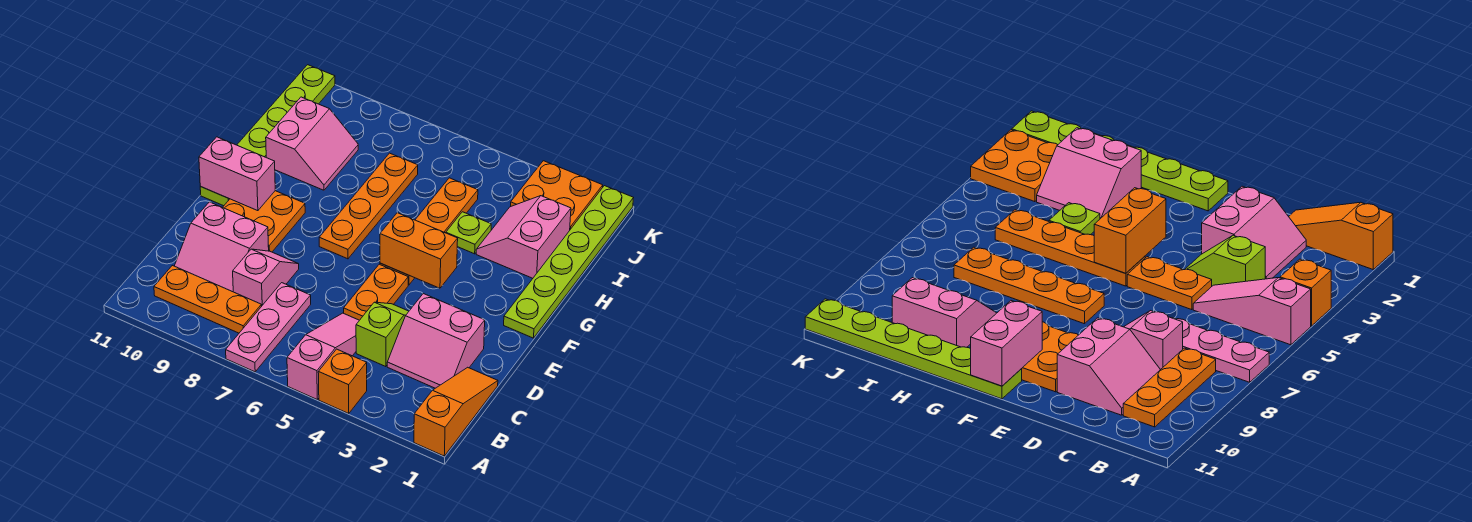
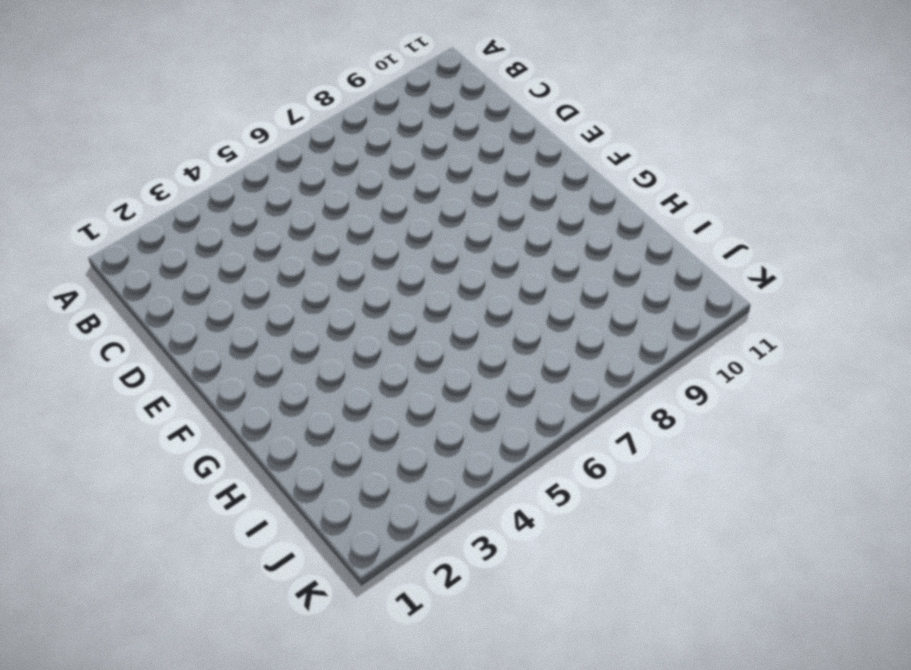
none -> orange slope A1:C1 level 1 top A
none -> orange brick A4 level 1
none -> pink slope A5:C5 level 1 top A

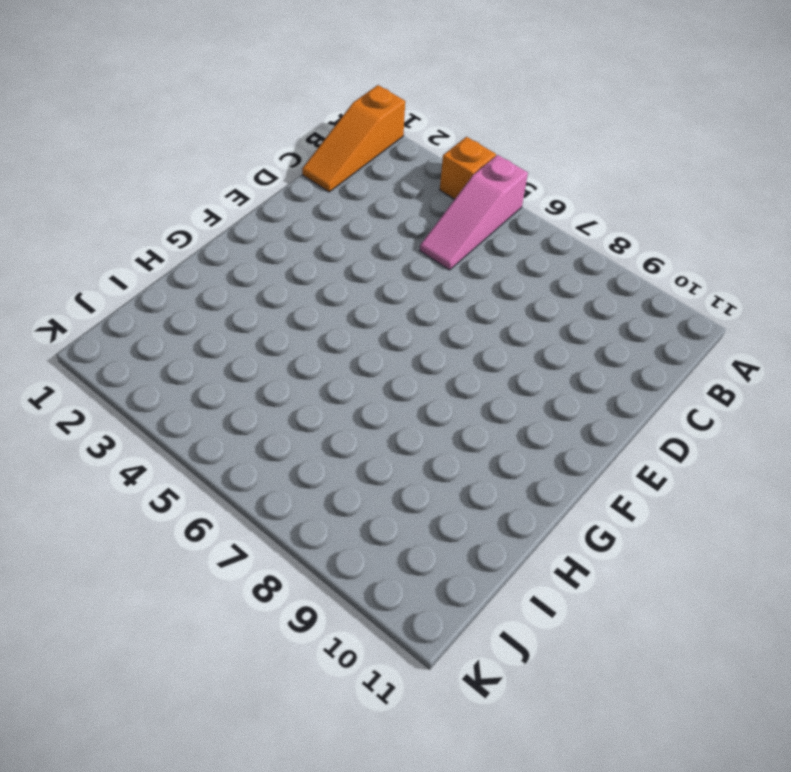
none -> pink plate A7:C7 level 1
none -> orange plate B8:B10 level 1
none -> pink slope C2:D3 level 1 top D

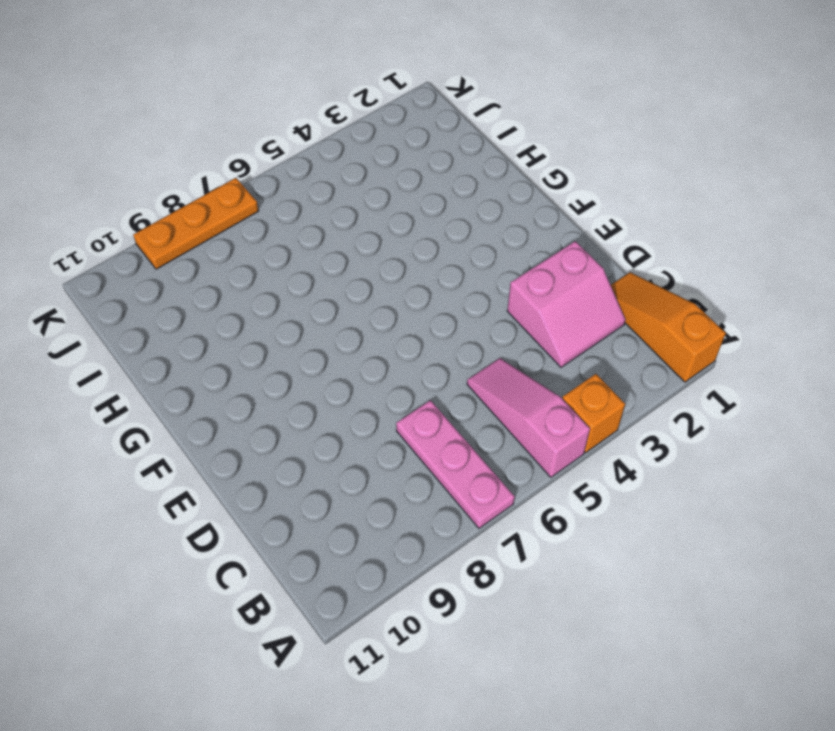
orange plate K7:K9 level 1 -> orange plate B8:B10 level 1
none -> lime slope C4:D4 level 1 top C
none -> pink slope C8:D8 level 1 top C
none -> pink slope C9:D10 level 1 top D

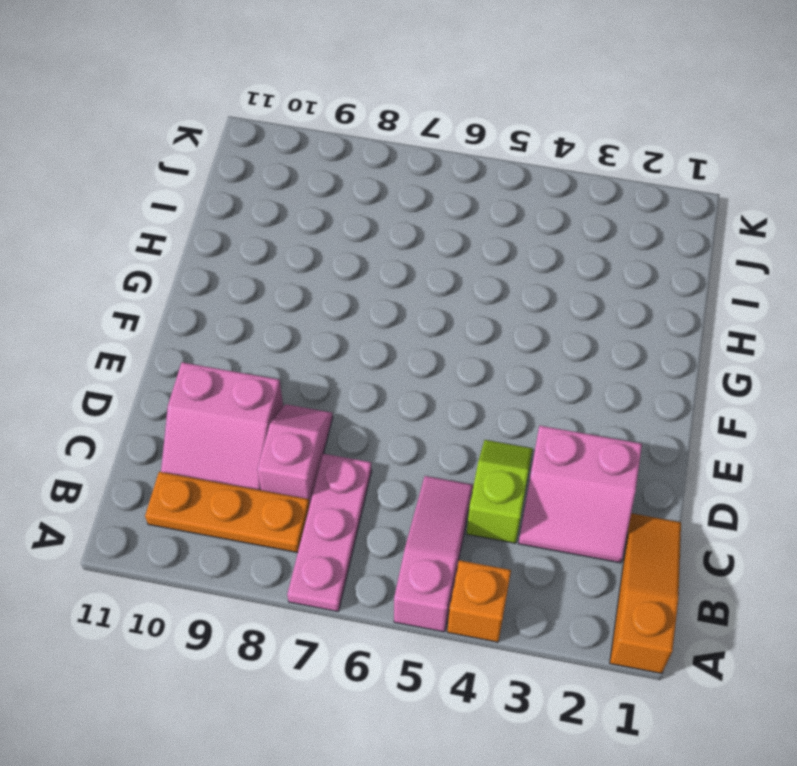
none -> orange plate D5:E5 level 1
none -> orange plate E9:F10 level 1
none -> lime plate F1:K1 level 1

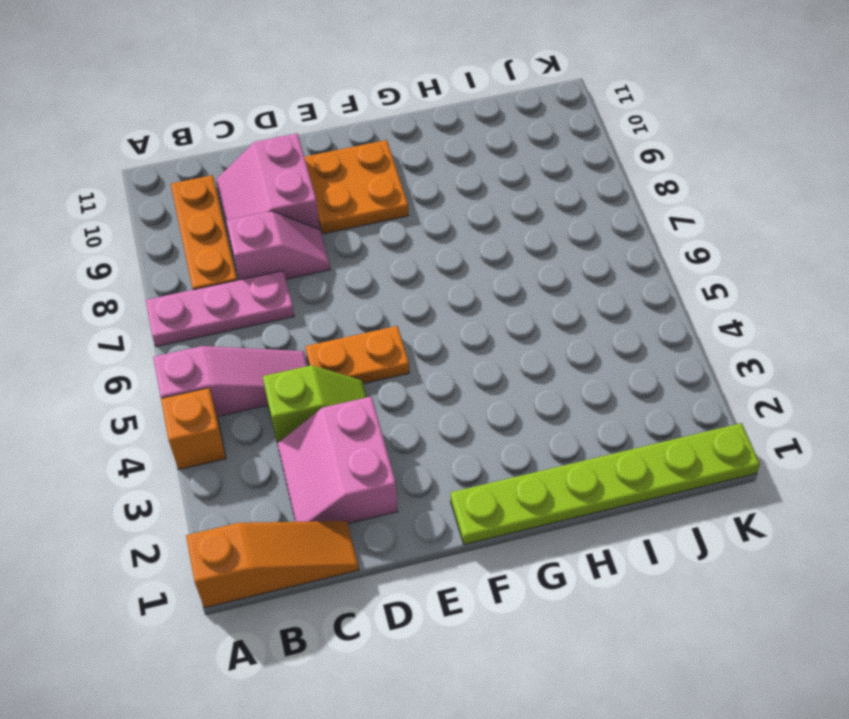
none -> orange plate F5:I5 level 1
none -> orange plate F7:I7 level 1
none -> lime plate F11:K11 level 1

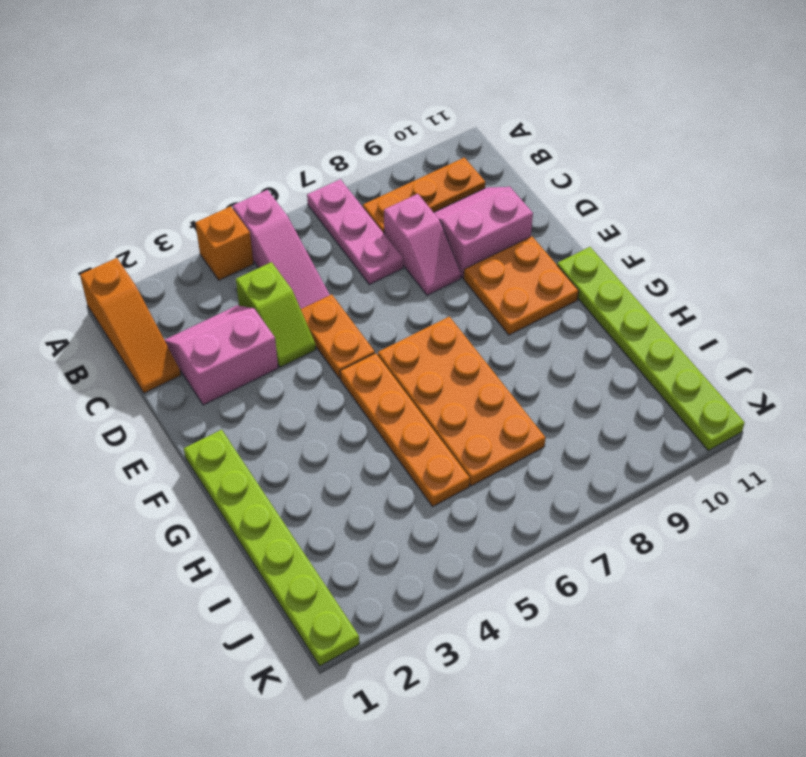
orange plate F6:I7 level 1 -> orange plate F7:I7 level 1
none -> pink slope H2:I3 level 1 top 2
none -> lime plate H4 level 1
none -> pink slope H9:I10 level 1 top 10

